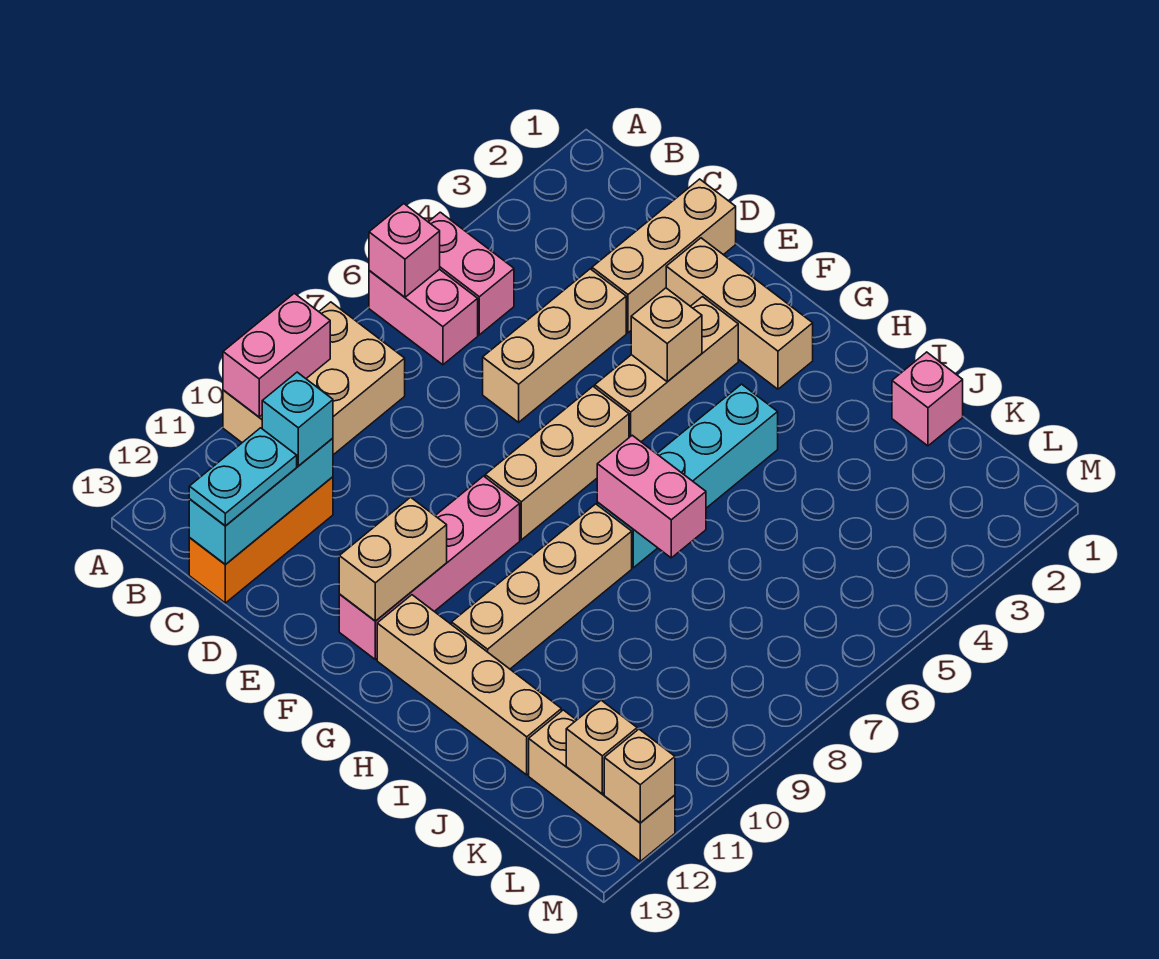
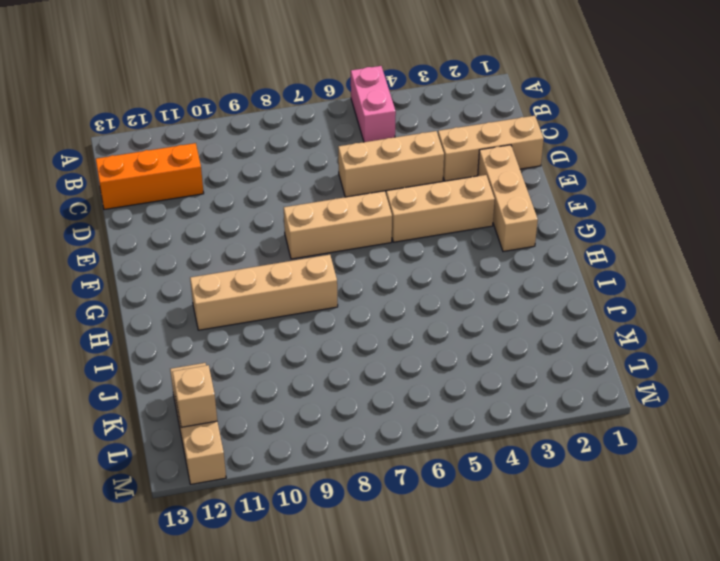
none -> pink brick A6:B6 level 1
none -> tan brick A8:B10 level 1
none -> pink brick F9:F12 level 1

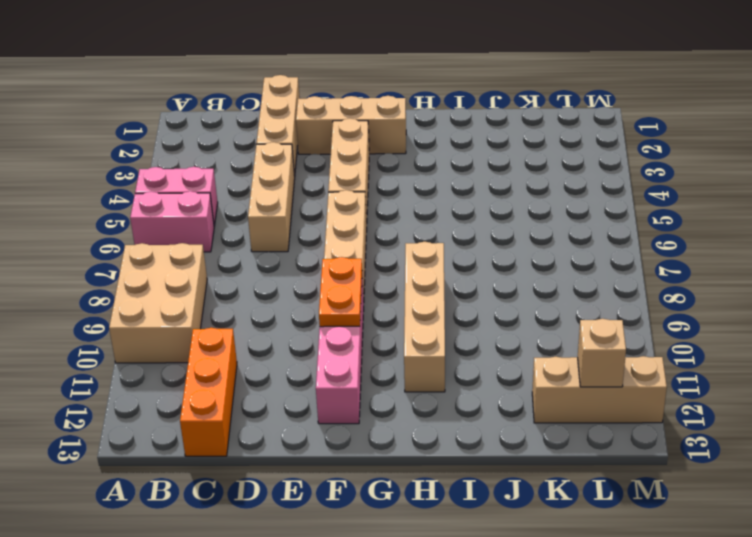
orange plate F9:F10 level 2 -> none
none -> tan brick G12:J12 level 1
none -> cyan brick H4:H7 level 1
none -> pink brick J1 level 1

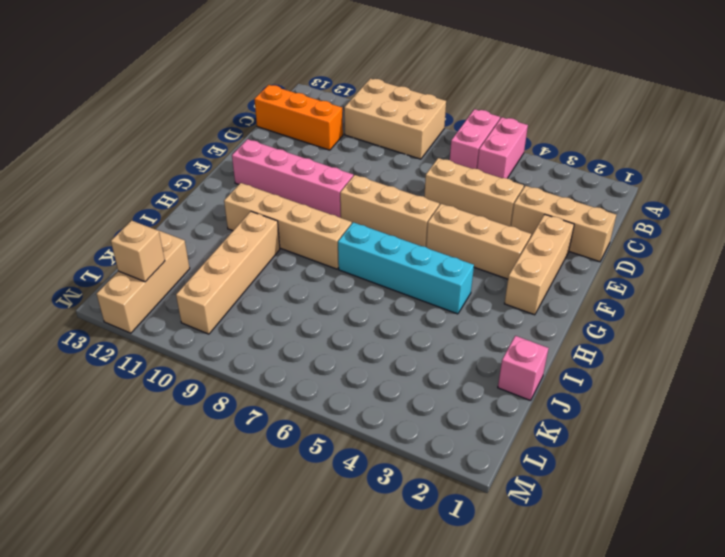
tan brick I10:L10 level 1 -> tan brick G12:J12 level 1
none -> pink brick A6 level 2
none -> pink brick A9:A10 level 2
none -> cyan brick C11:C13 level 2

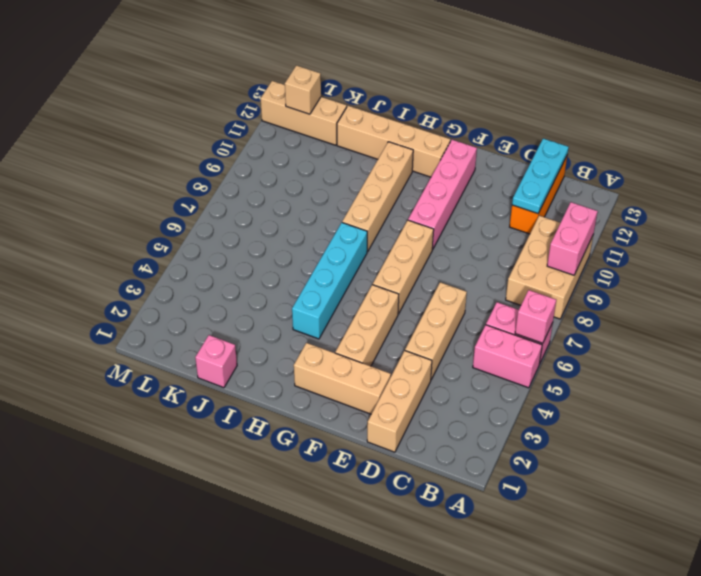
cyan plate C11:C13 level 2 -> cyan brick C11:C13 level 2
none -> tan brick F4 level 2
none -> tan brick F11:F12 level 2
none -> pink brick H7:I7 level 2

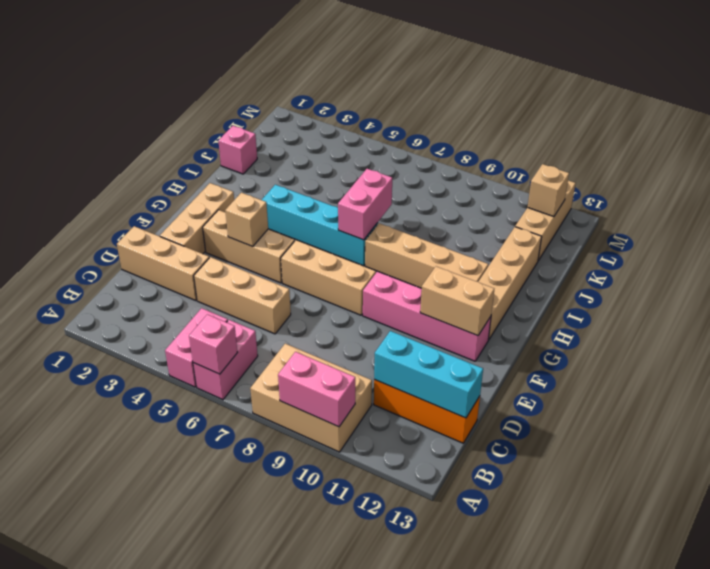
none -> tan brick M12 level 2
none -> cyan brick C11 level 3
none -> cyan plate C12:C13 level 3

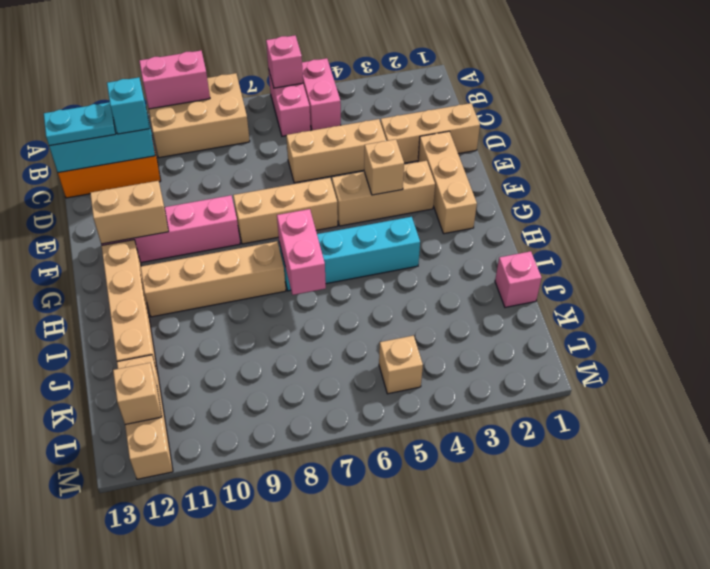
tan brick L5 level 1 -> tan brick M12 level 2

